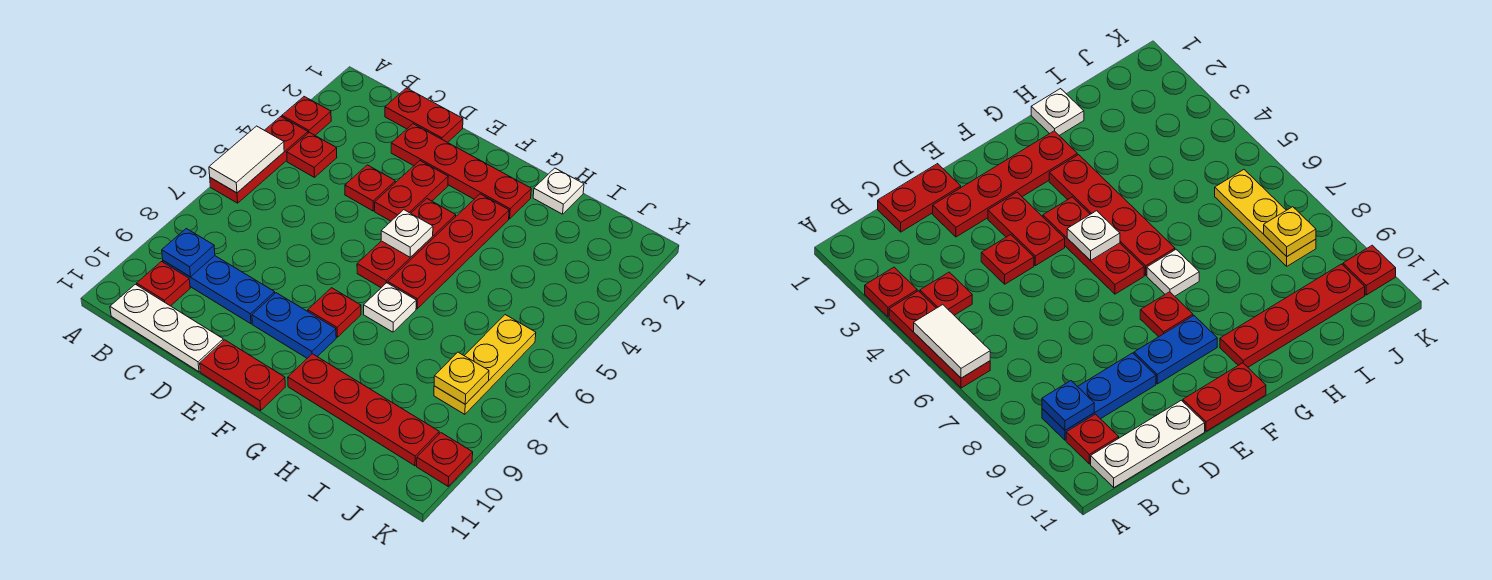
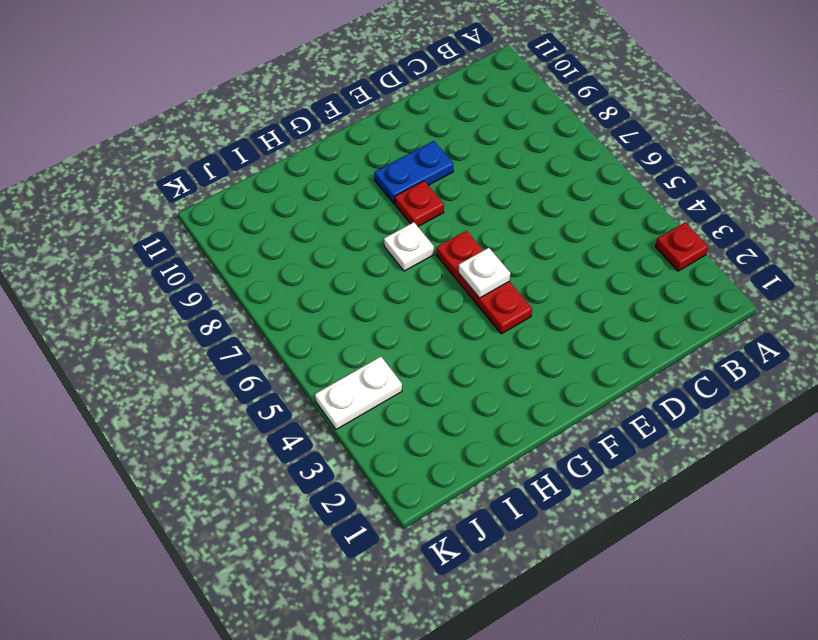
white plate J4:K4 level 1 -> none
none -> red plate A4:A6 level 1
none -> red plate B4 level 1
none -> blue plate B9:D9 level 1

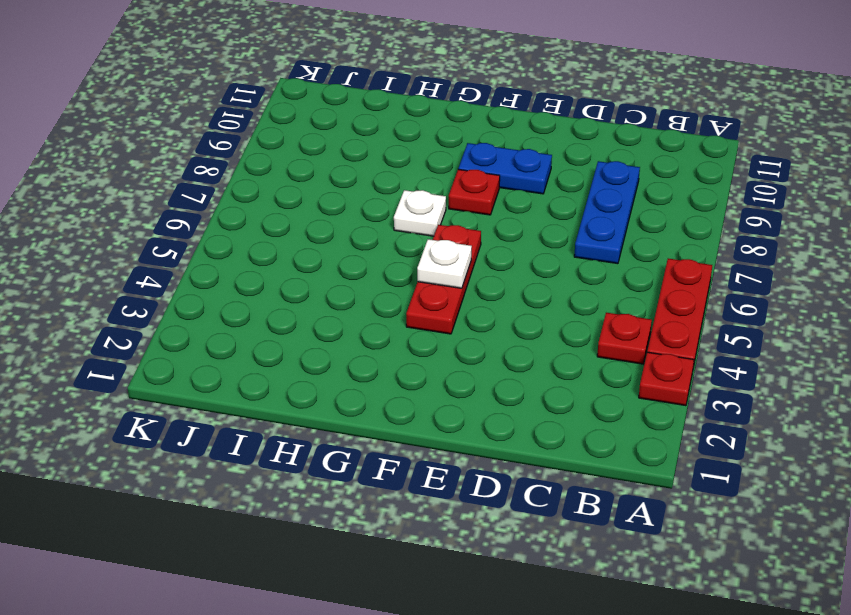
blue plate C7:C9 level 1 -> blue plate B9:D9 level 1
none -> red plate B10 level 1
none -> white plate B11:D11 level 1
none -> red plate C1:D1 level 1

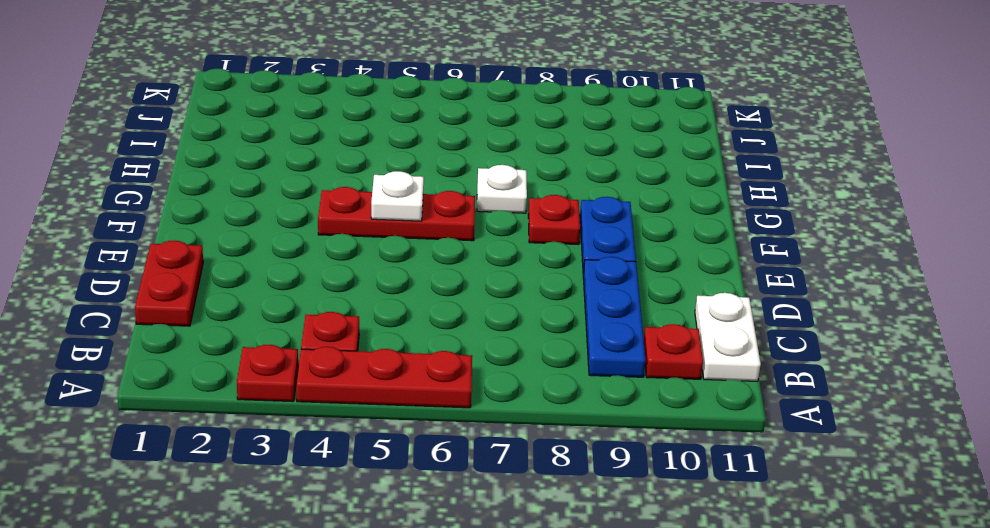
white plate B11:C11 level 1 -> white plate B11:D11 level 1
none -> red plate D2:G2 level 1
none -> red plate D4 level 1
none -> red plate E3:E4 level 1

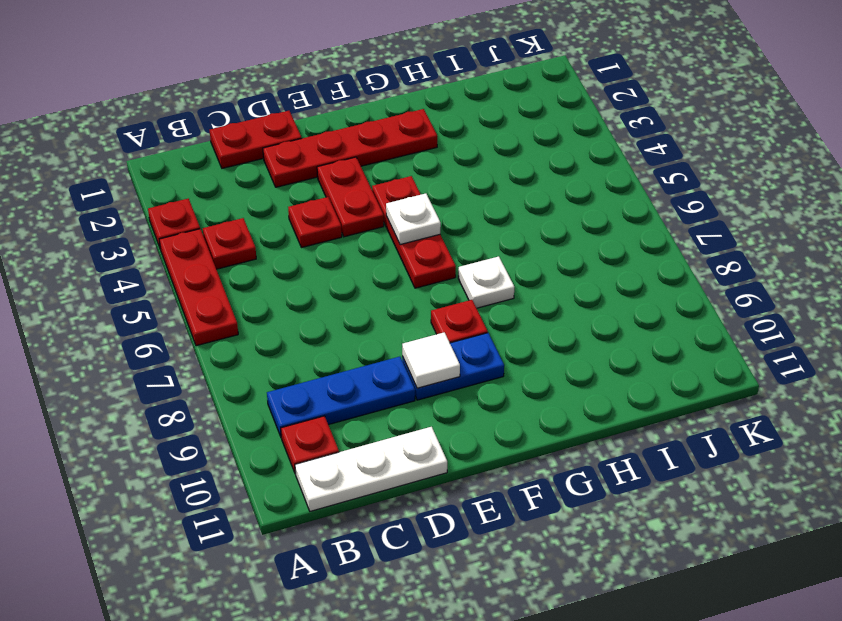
white tile E9 level 2 -> none
none -> red plate E11:F11 level 1
none -> red plate G3:G6 level 1
none -> red plate G10:J10 level 1

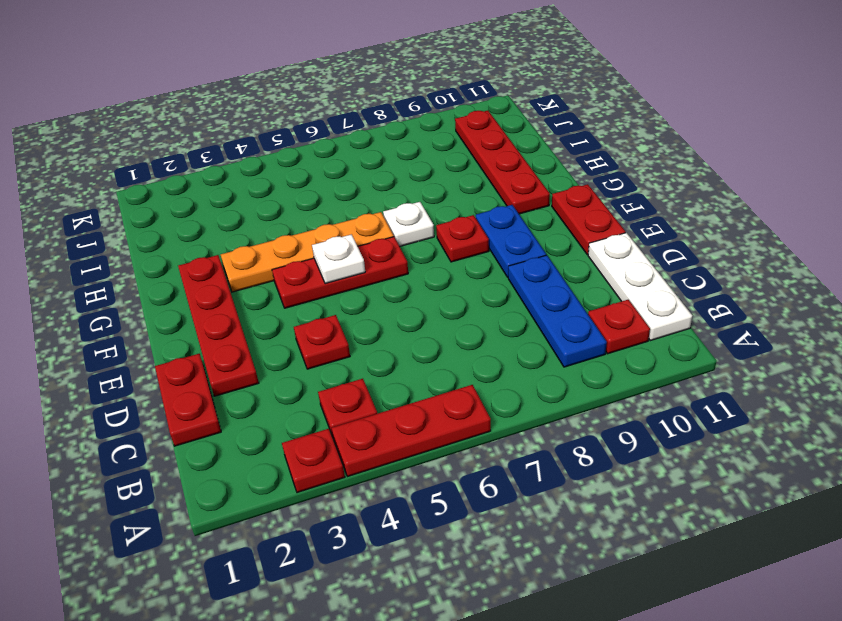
orange plate G3:G6 level 1 -> red plate G3:G6 level 1
none -> red plate E3:E4 level 1
none -> white plate H1 level 1
none -> yellow plate J6:J8 level 1

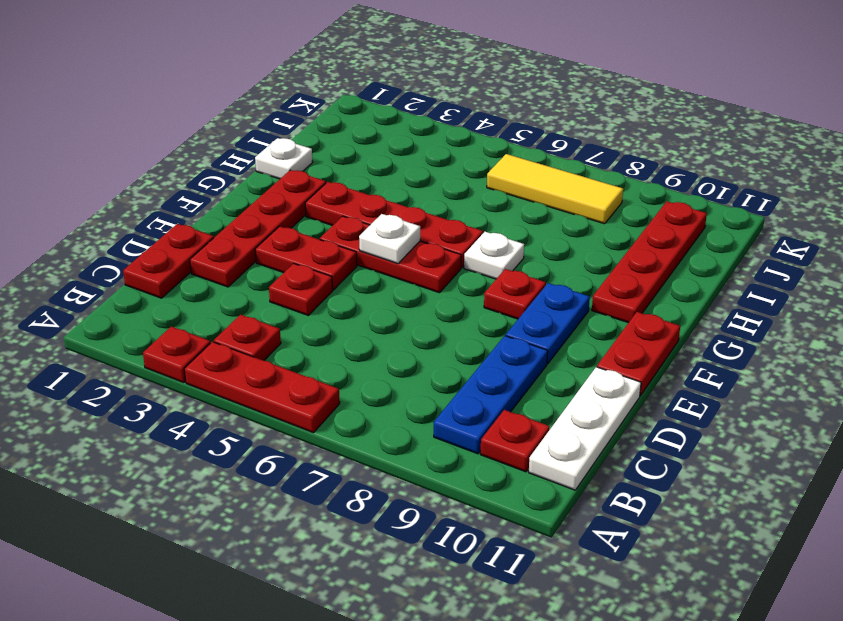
yellow tile J6:J8 level 1 -> yellow plate J6:J8 level 1
none -> red plate K10 level 1
none -> white tile A5:A6 level 2
none -> blue plate B9 level 2

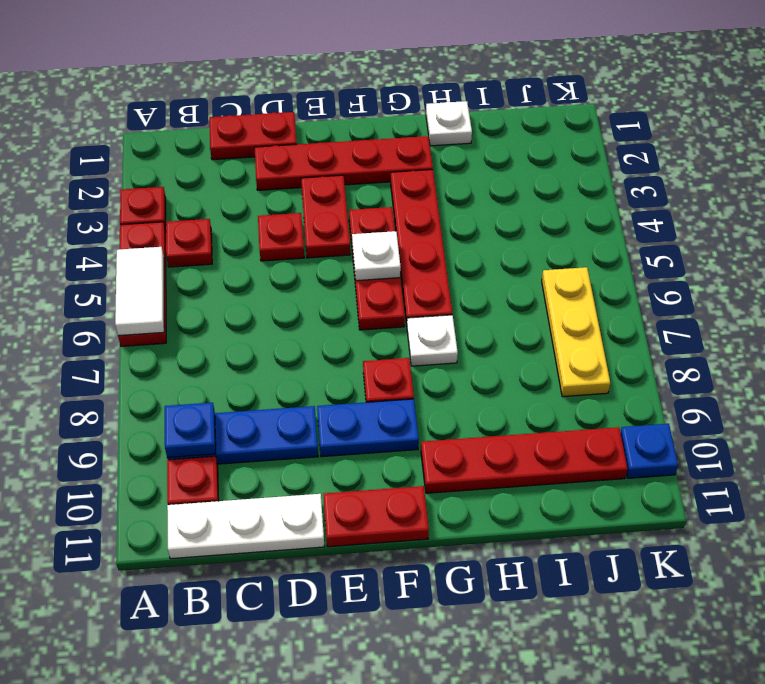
blue plate K10 level 1 -> red plate K10 level 1
none -> yellow plate J8 level 2

